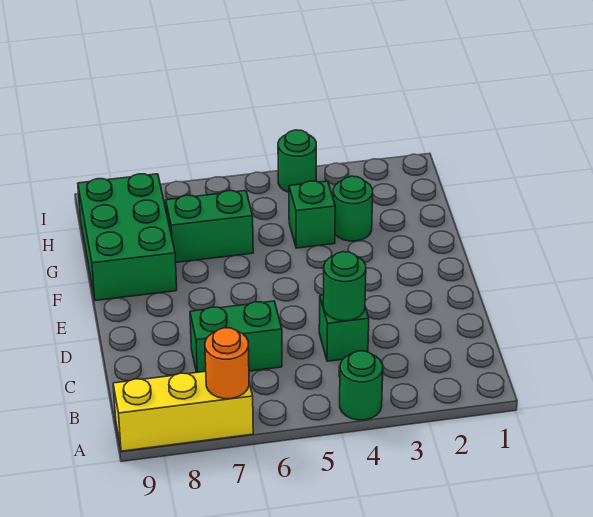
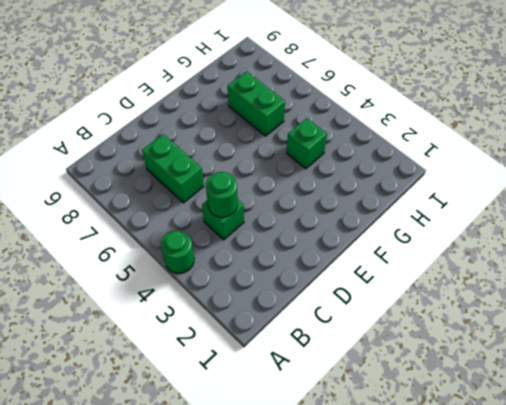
none -> yellow brick A7:A9 level 1
none -> green brick F8:H9 level 1

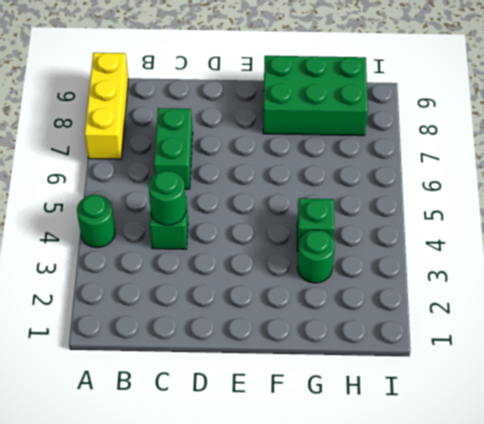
none -> green brick G6:G7 level 1
none -> green round brick I4 level 1

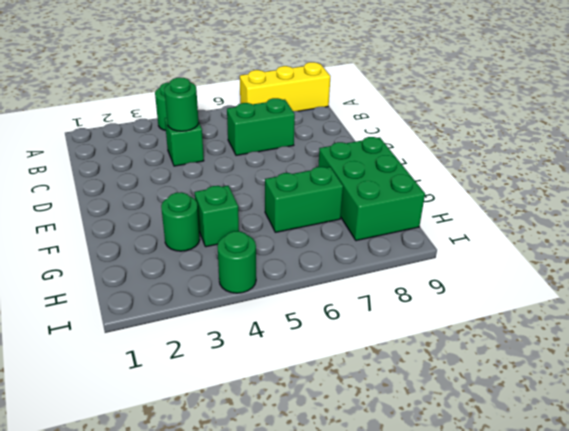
none -> orange round brick A7 level 2

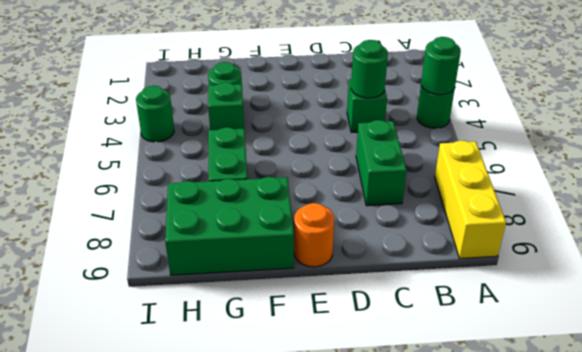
green round brick A4 level 2 -> none
orange round brick E9 level 1 -> orange round brick A7 level 2

